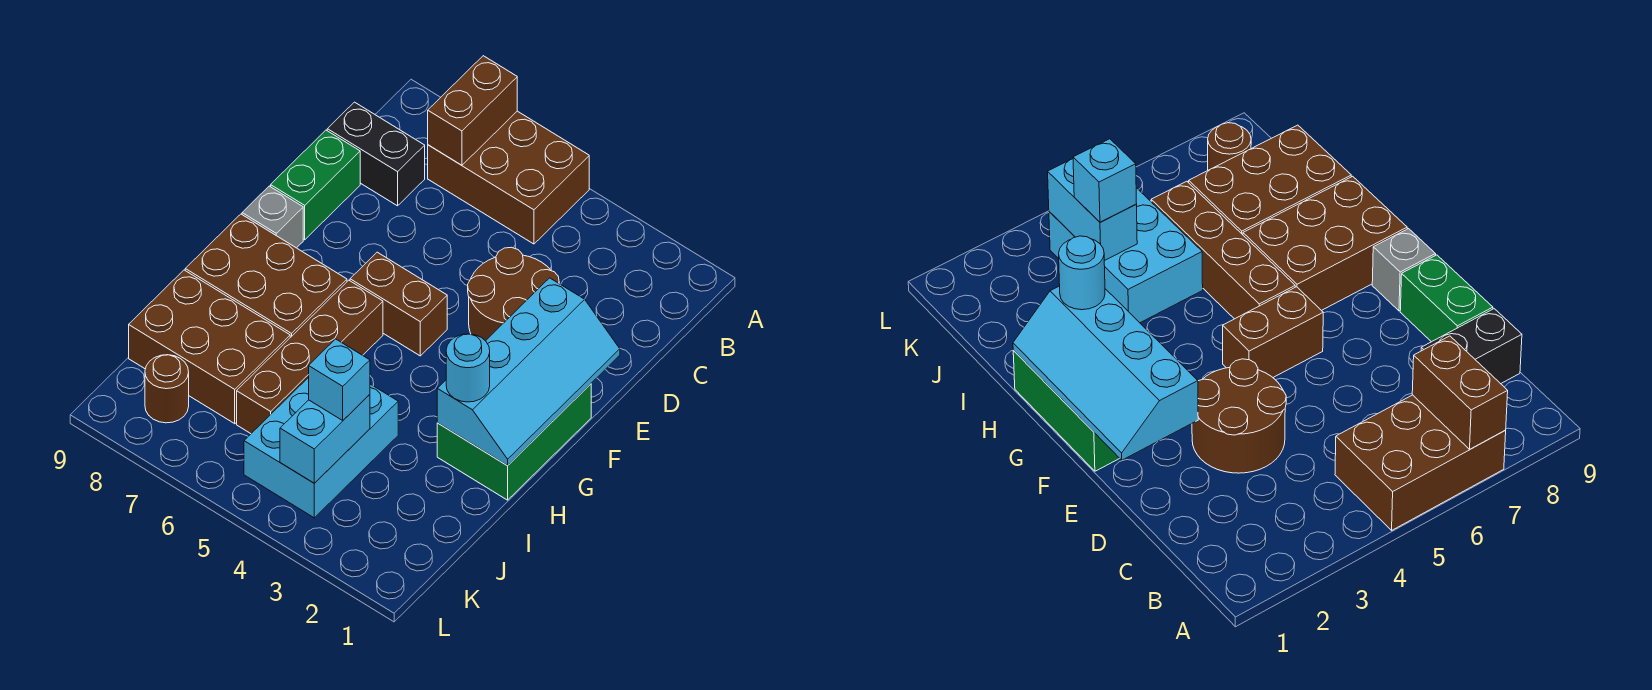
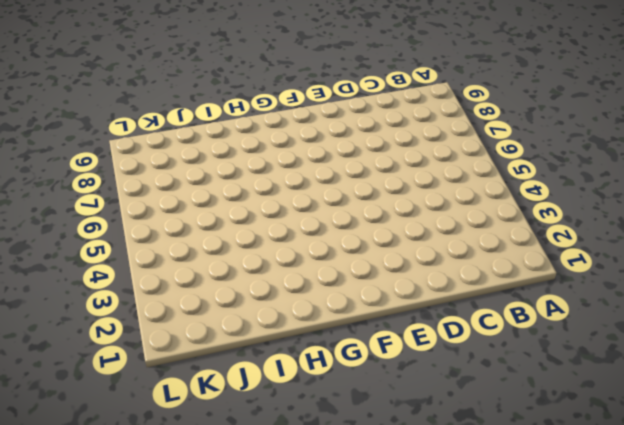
none -> brown brick A5:B7 level 1
none -> black brick C8:C9 level 1
none -> brown round brick D3:E4 level 1

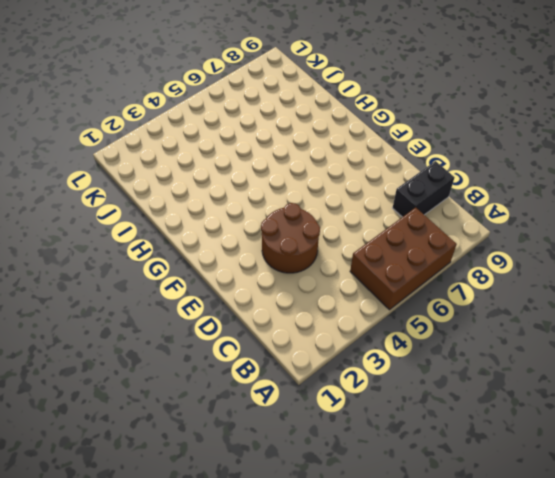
none -> green brick D9:E9 level 1
none -> green brick F1:H2 level 1
none -> brown brick F5:F6 level 1

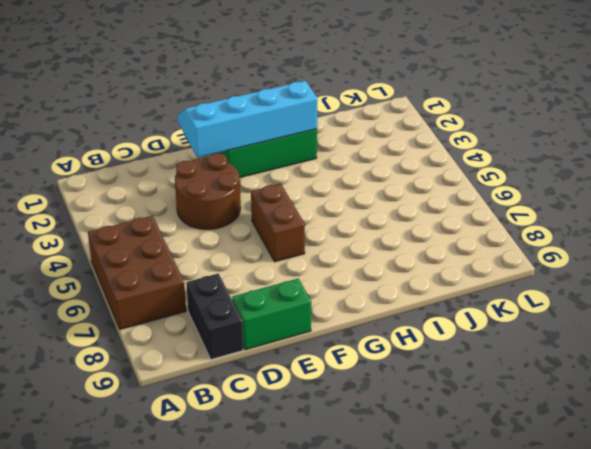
none -> grey brick F9 level 1
none -> brown brick G6:J6 level 1
none -> brown brick G7:H9 level 1

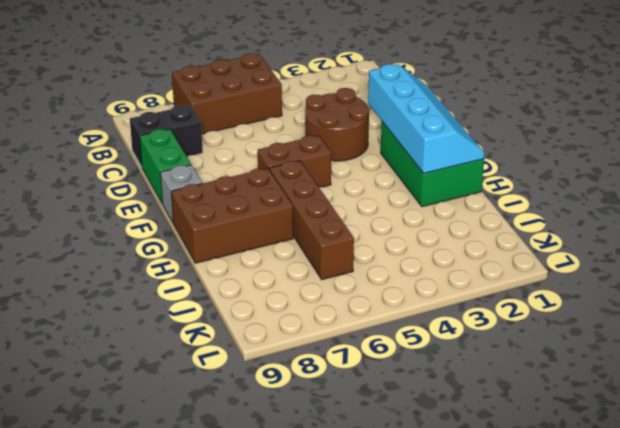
none -> cyan brick I4:K5 level 1
none -> brown brick I7:J9 level 1
none -> brown round brick K8 level 1

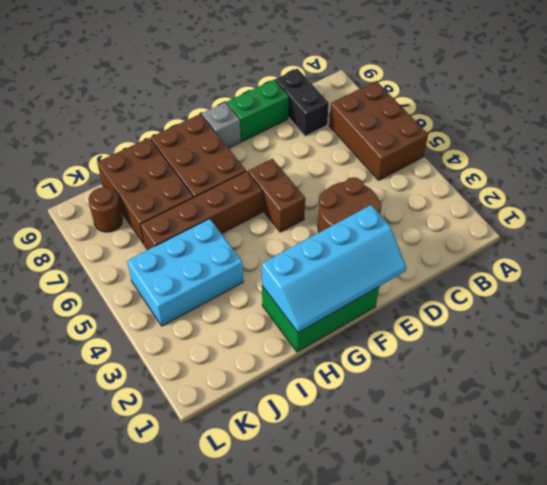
none -> brown brick A7:B7 level 2
none -> cyan brick J4:K4 level 2
none -> cyan round brick H2 level 3

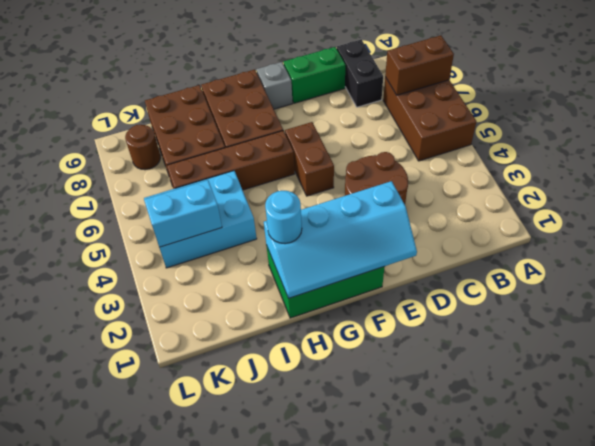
none -> cyan brick J4 level 3

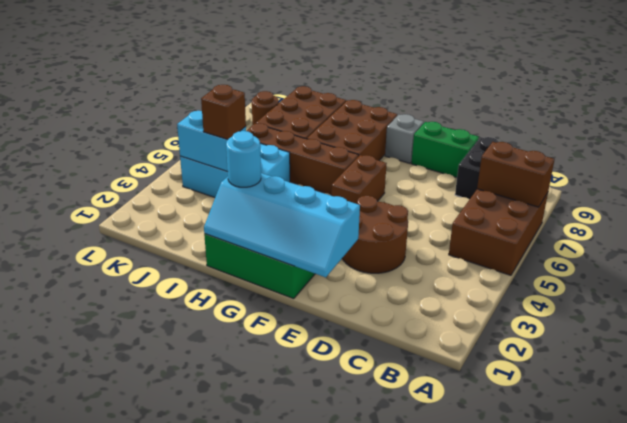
brown brick J4 level 3 -> cyan brick J4 level 3

